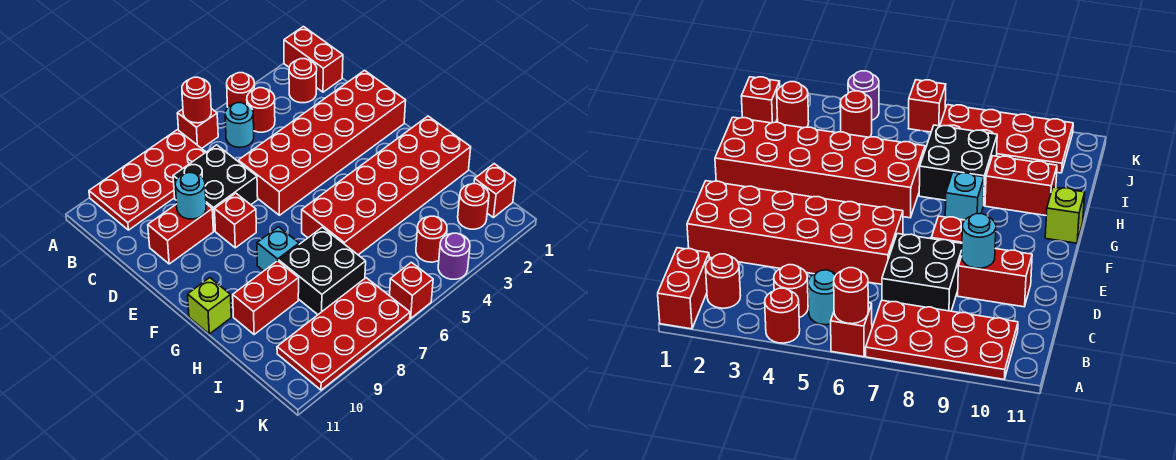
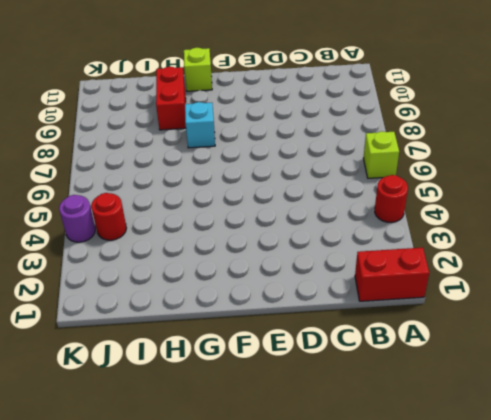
lime brick A6 level 1 -> red brick A6 level 1
none -> red plate A7:B10 level 1
none -> red round brick B2 level 1
none -> red round brick B4 level 1

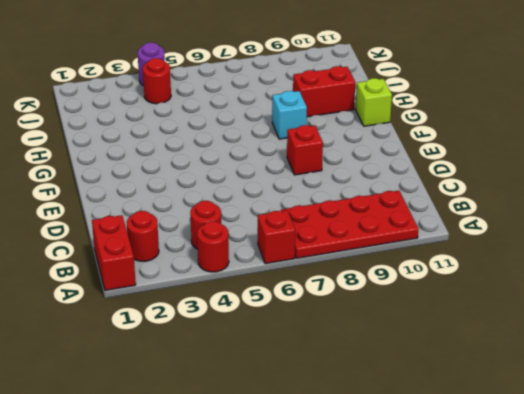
none -> cyan round brick B5 level 1
none -> black brick C7:D8 level 1
none -> red brick D1:E6 level 1

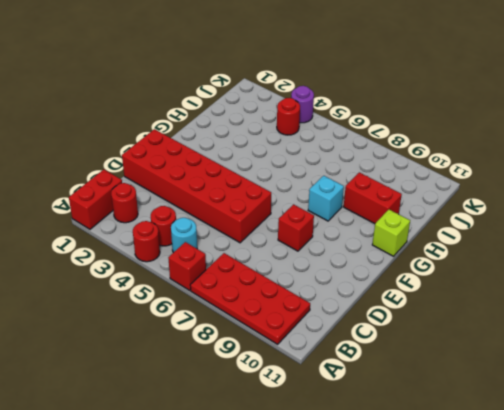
none -> black brick C7:D8 level 1
none -> red brick D9:D10 level 1
none -> red brick G1:H6 level 1

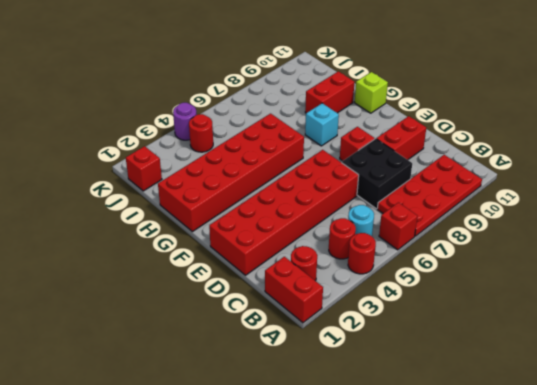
none -> black brick H7:I8 level 1
none -> red round brick J2 level 1
none -> red plate J7:K10 level 1

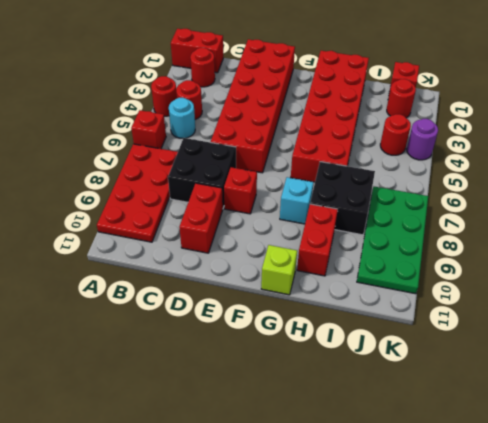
green plate J7:K10 level 1 -> red plate J7:K10 level 1
none -> red brick K6 level 1
none -> red round brick A6 level 2
none -> cyan round brick D9 level 2

